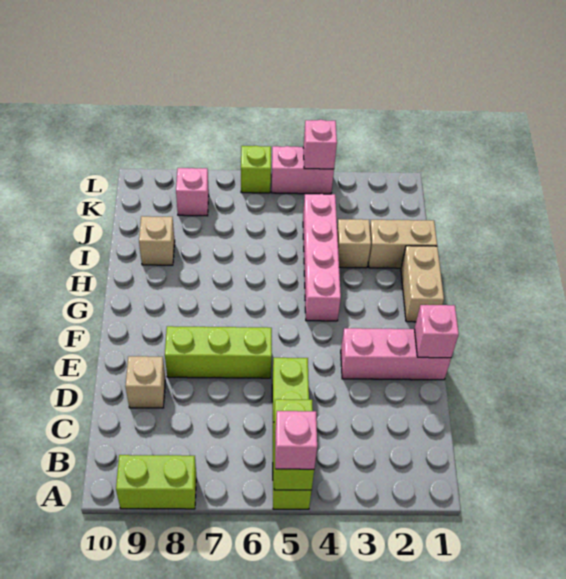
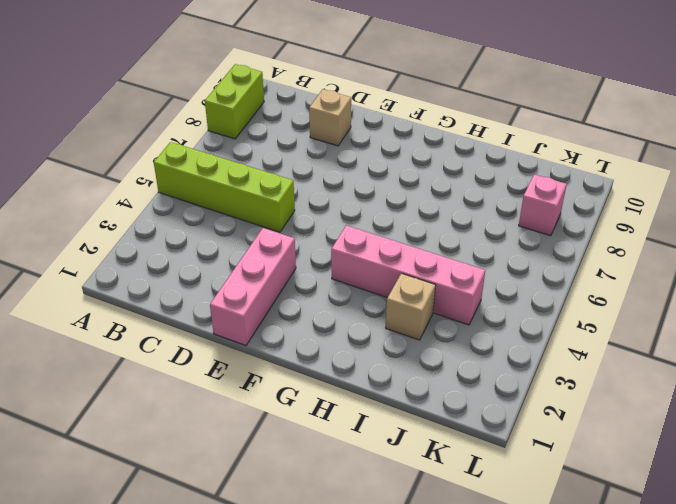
none -> lime brick E6:E8 level 1
none -> tan brick G1:H1 level 1
none -> tan brick I1:I2 level 1

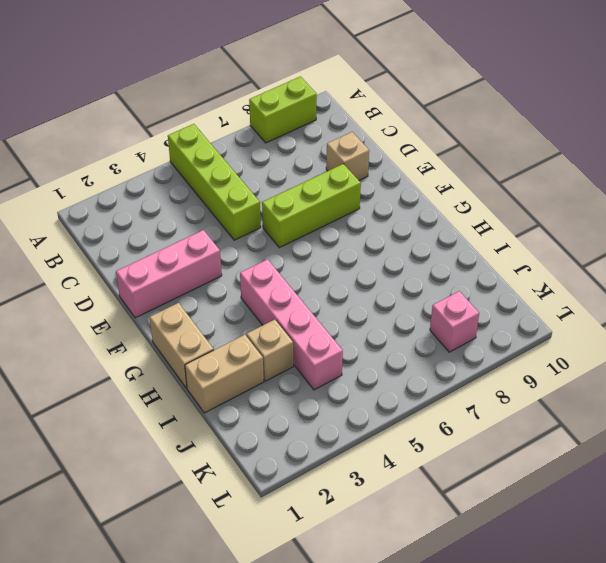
none -> tan brick I9 level 1
none -> pink brick L4:L5 level 1
none -> lime brick L6 level 1

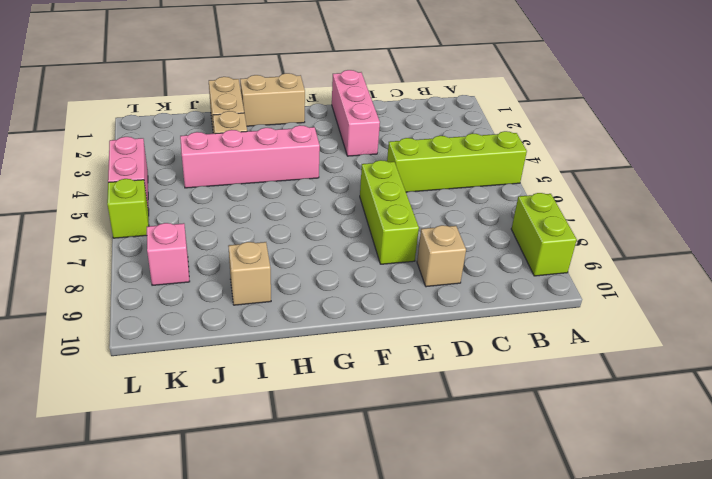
none -> lime brick A5:B5 level 2
none -> pink brick E1 level 2
none -> pink brick L4 level 2

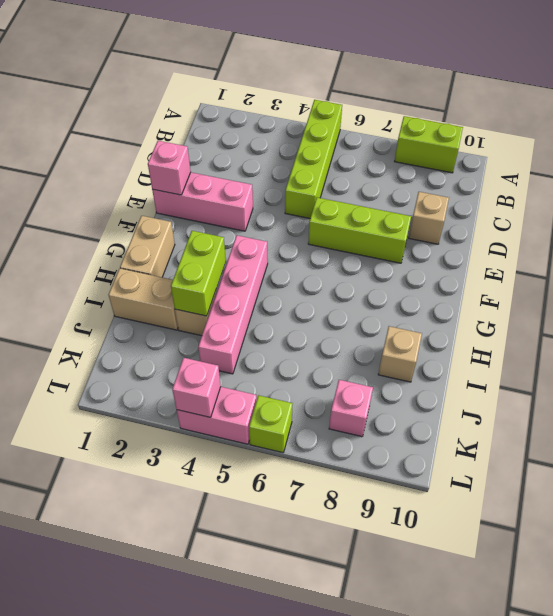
lime brick H3:I3 level 2 -> lime brick A5:B5 level 2
none -> pink brick A5 level 3

